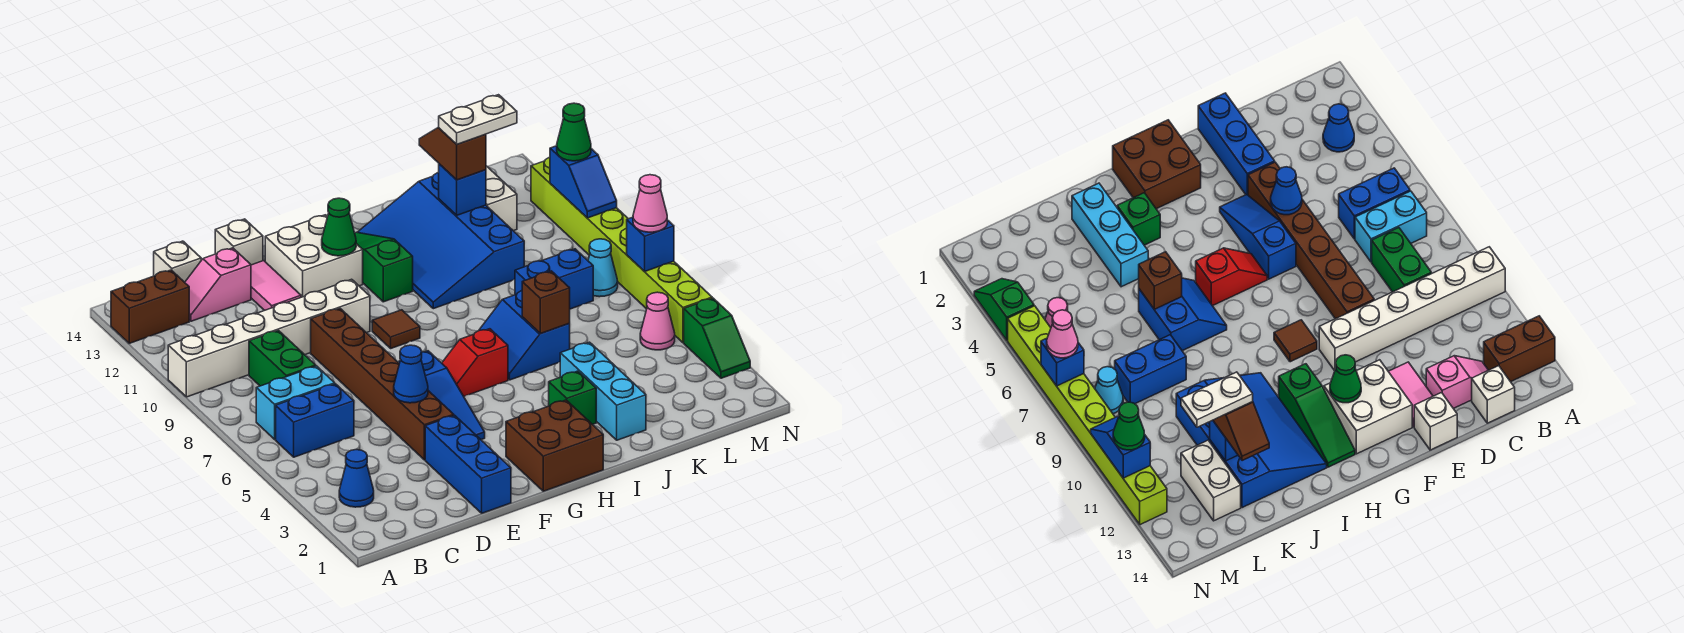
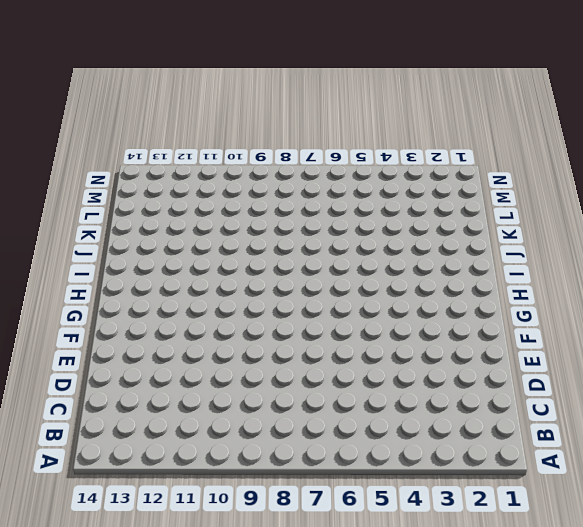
none -> white brick A10:F10 level 1
none -> brown brick A13:B13 level 1
none -> blue cone B3 level 1
none -> blue brick B6:C6 level 1

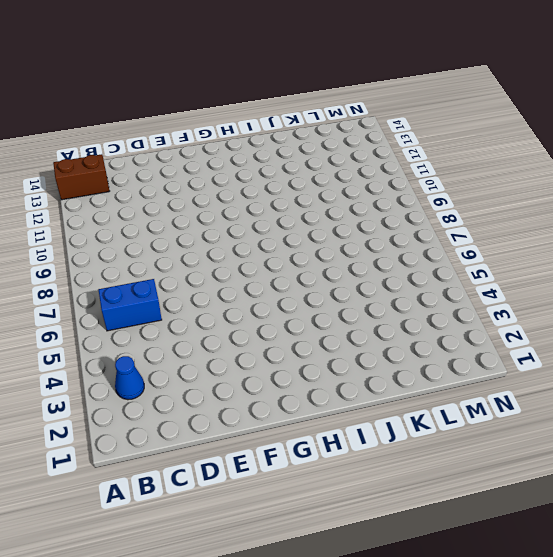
none -> white brick A10:F10 level 1
none -> cyan brick B7:C7 level 1
none -> green brick C8:C9 level 1
none -> pink slope C13:D13 level 1 top D

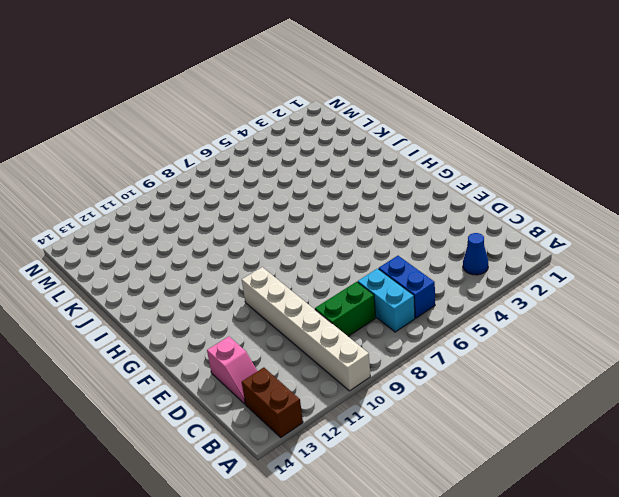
none -> white brick C14 level 1
none -> blue brick E1:E3 level 1
none -> brown brick E4:E9 level 1
none -> pink tile E12:E13 level 1

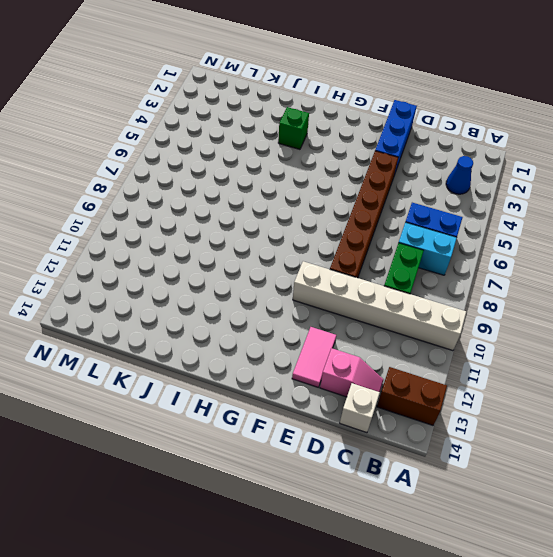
none -> white brick E14 level 1
none -> blue slope F4:F6 level 1 top 6
none -> white brick F12:G13 level 1
none -> brown brick G1:H2 level 1

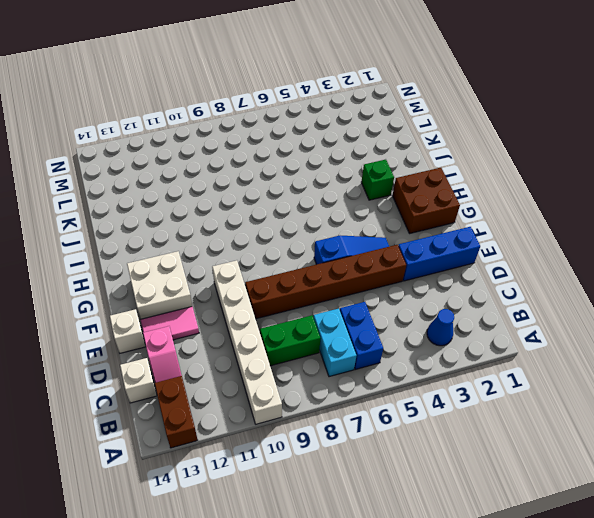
none -> red slope G6:H6 level 1 top H
none -> brown tile G9 level 1
none -> green slope H11:H13 level 1 top 11
none -> blue slope I6:J7 level 1 top J

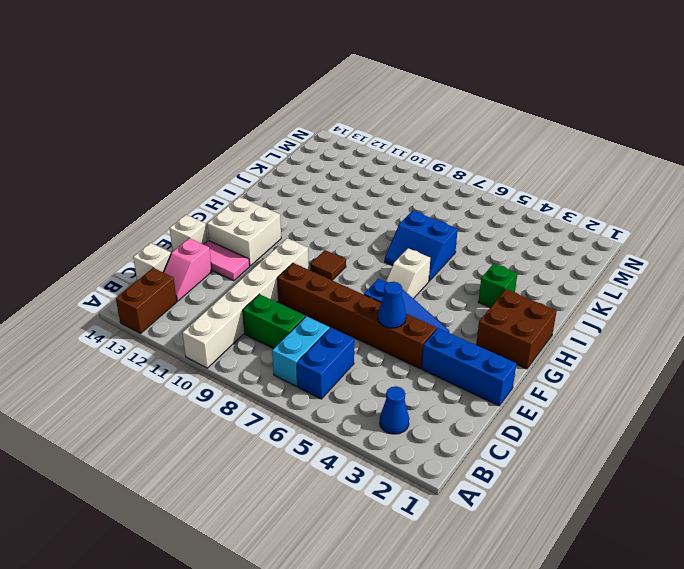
white slope G6:H6 level 1 top H -> red slope G6:H6 level 1 top H
none -> green slope H11:H13 level 1 top 11
none -> blue slope I10:K13 level 1 top K
none -> cyan brick J2:J4 level 1
none -> blue brick K8:L8 level 1

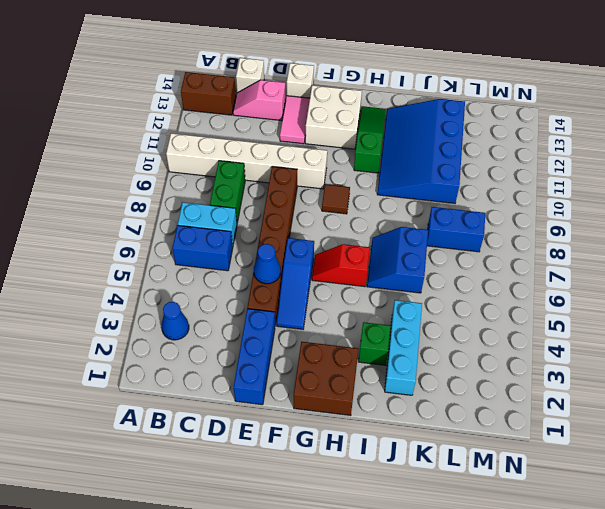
none -> white brick L12:L13 level 1
none -> pink cone M5 level 1
none -> cyan cone M8 level 1
none -> green slope N3:N4 level 1 top 4

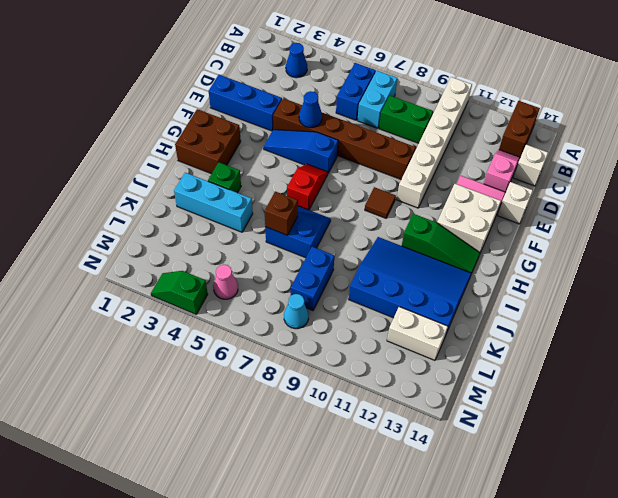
none -> lime brick N5:N12 level 1
none -> green cone G12 level 2
none -> blue brick K12 level 2
none -> blue brick N7 level 2

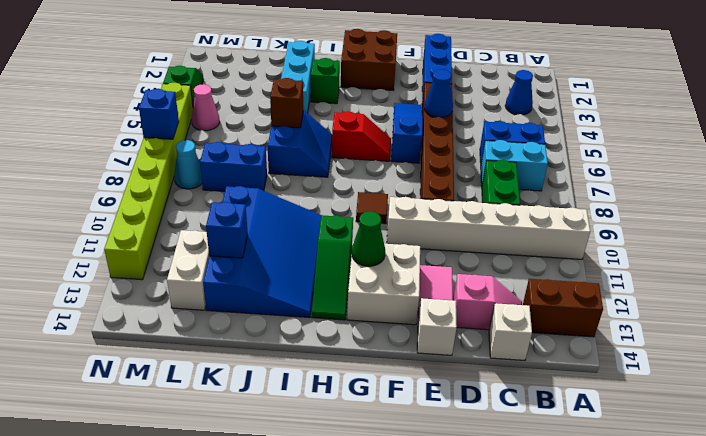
none -> blue slope N10:N11 level 2 top 11
none -> brown slope K12:K13 level 3 top 12
none -> pink cone N7 level 3
none -> green cone N11 level 3

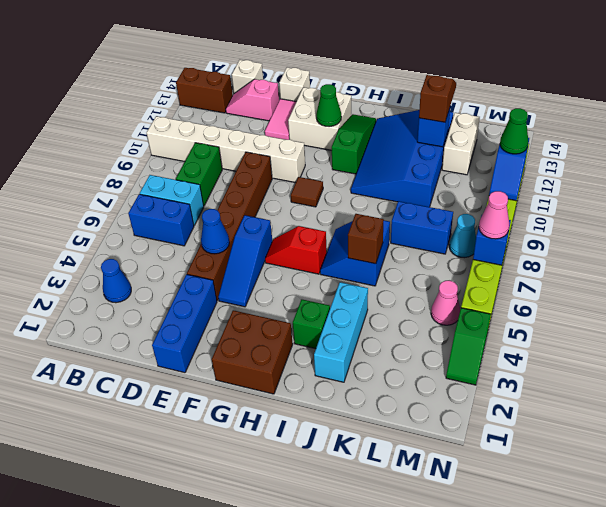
none -> white plate K12:L12 level 4

